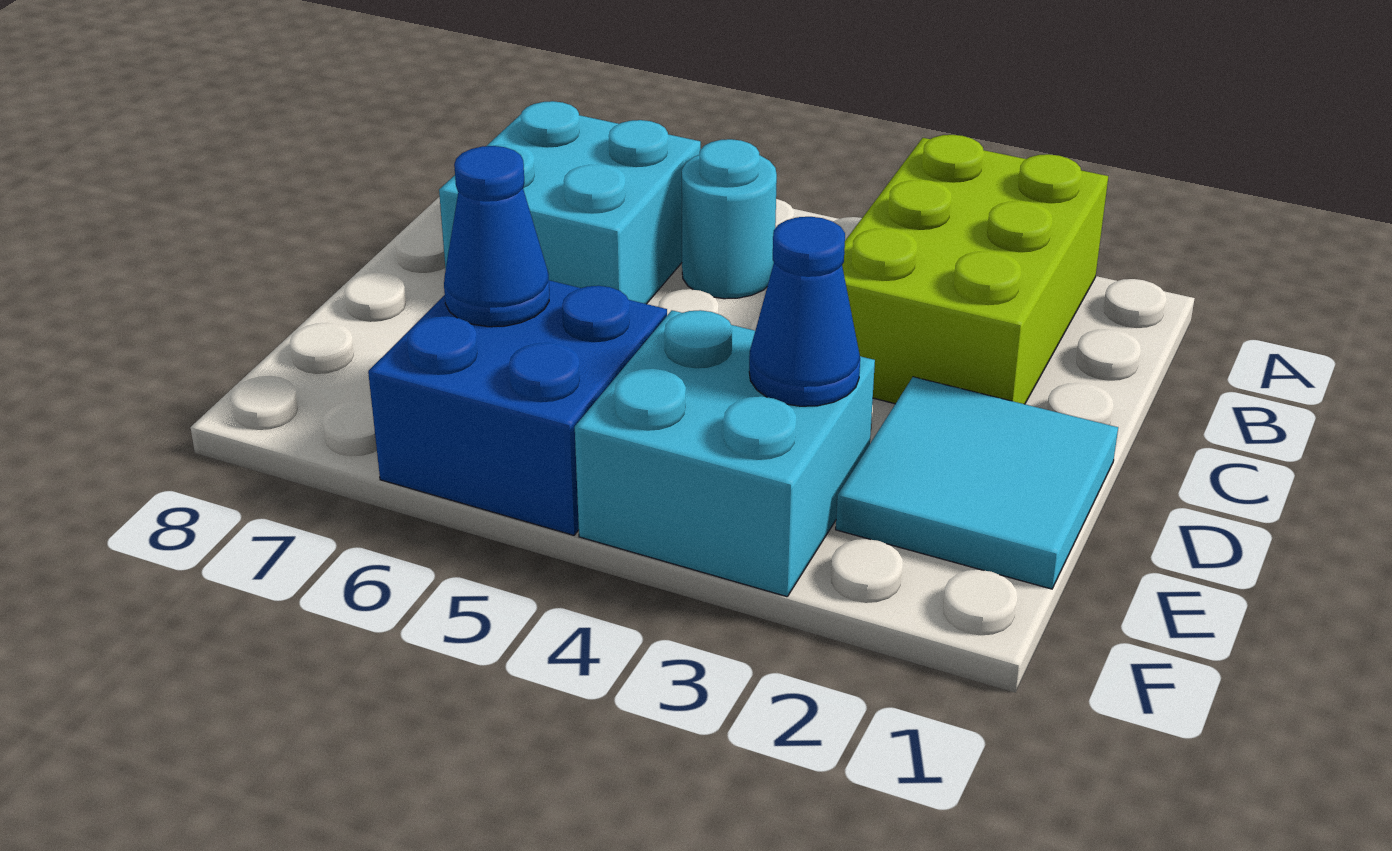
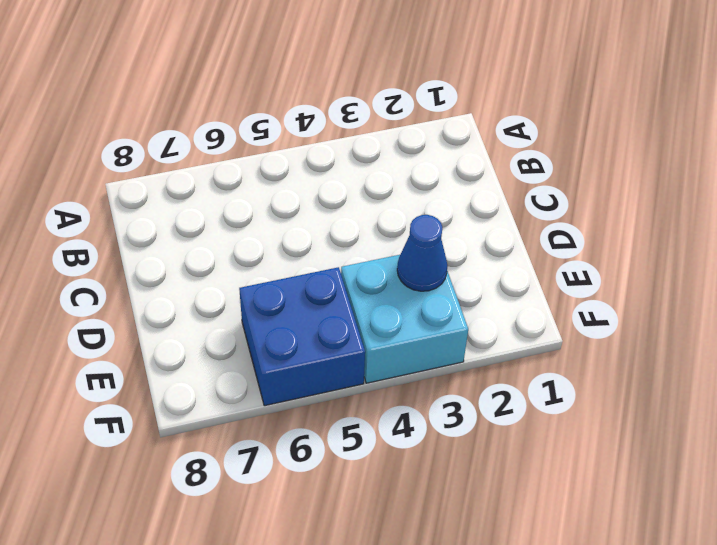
none -> lime brick A2:C3 level 1
none -> cyan round brick B5 level 1

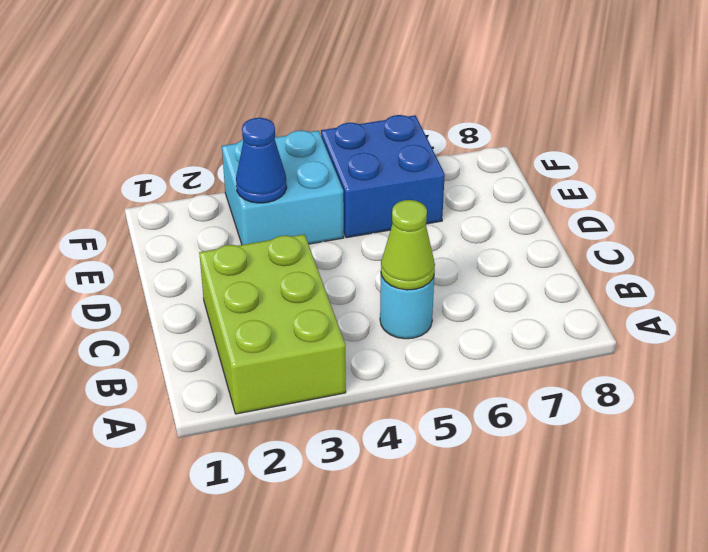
lime cone B5 level 2 -> none
none -> cyan brick B6:C7 level 1
none -> cyan tile D1:E2 level 1

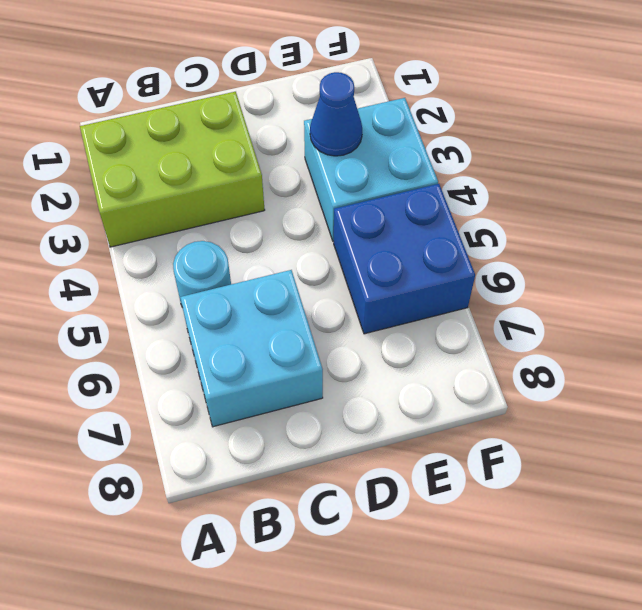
none -> cyan tile D1:E2 level 1
none -> blue cone E6 level 2

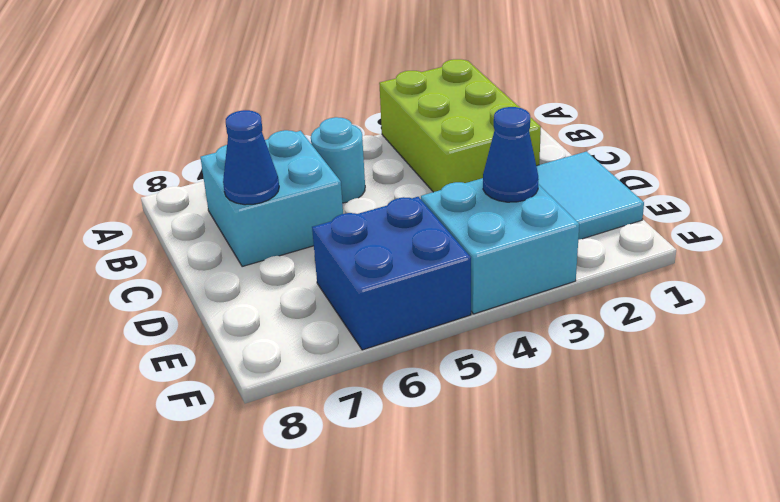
blue cone C7 level 2 -> blue cone E6 level 2

